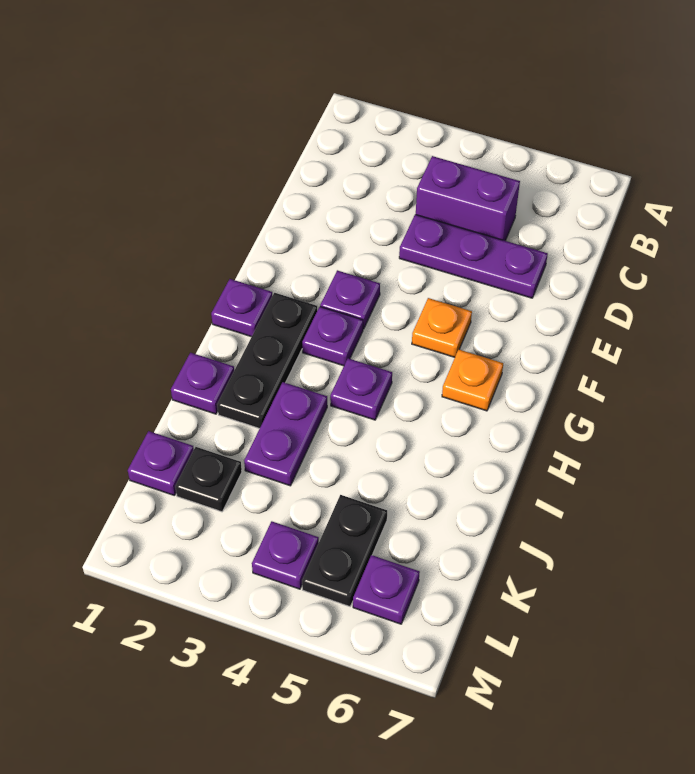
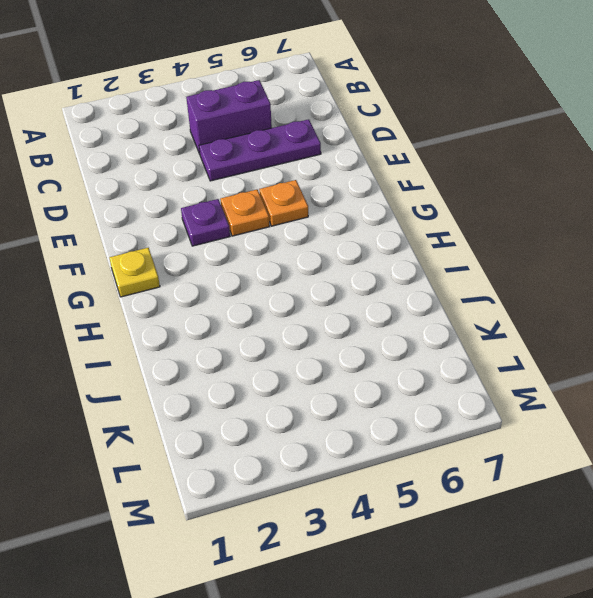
orange plate F4 level 1 -> orange plate G6 level 1
yellow plate G1 level 1 -> purple plate G1 level 1
none -> black plate G2:I2 level 1
none -> purple plate G3 level 1
none -> purple plate H4 level 1

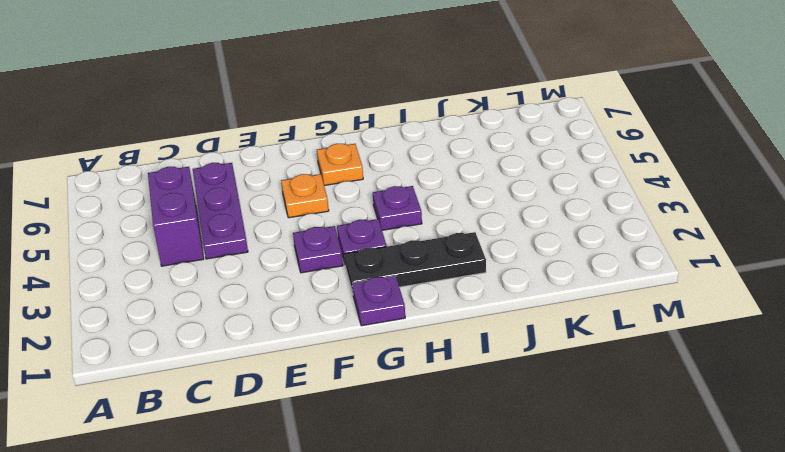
none -> purple plate I1 level 1
none -> purple plate I3:J3 level 1
none -> purple plate K1 level 1

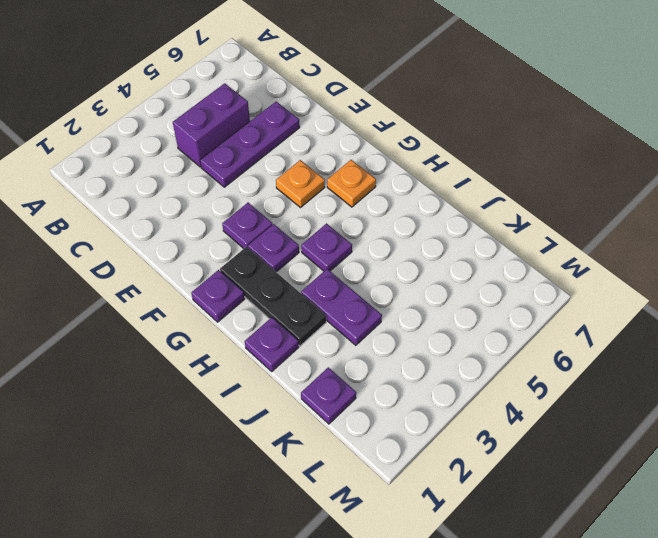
none -> black plate K2 level 1
none -> black plate K5:L5 level 1
none -> purple plate L4 level 1

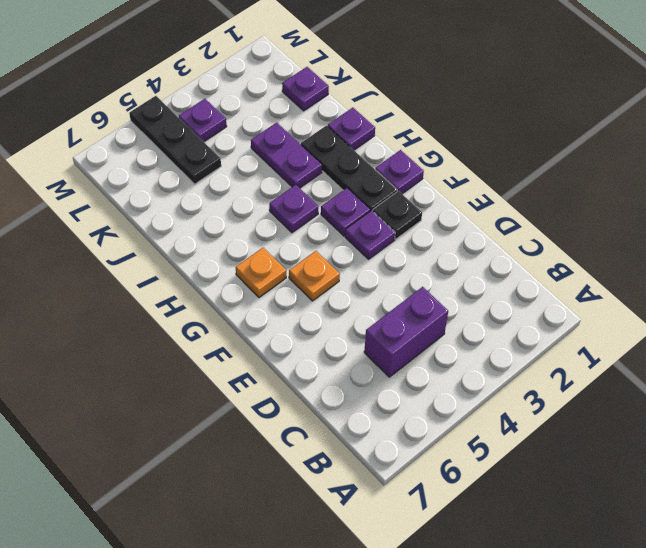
black plate F2 level 1 -> black plate K2 level 1
black plate K5:M5 level 1 -> black plate K5:L5 level 1
none -> purple plate D4:D6 level 1
none -> purple plate L6 level 1

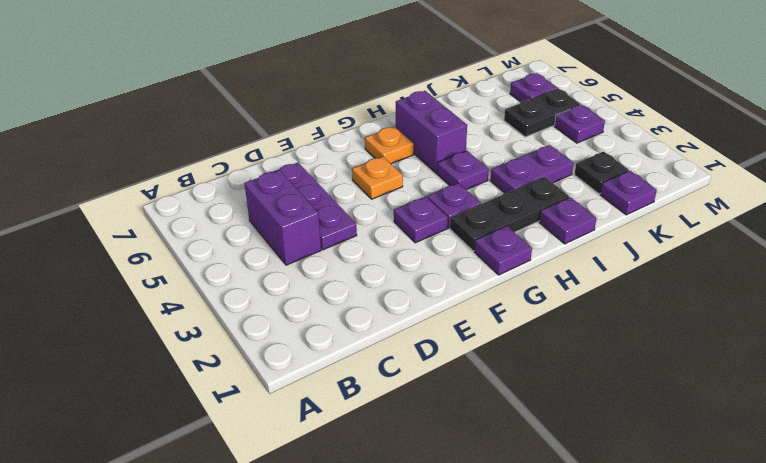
purple brick H5:H6 level 1 -> none

